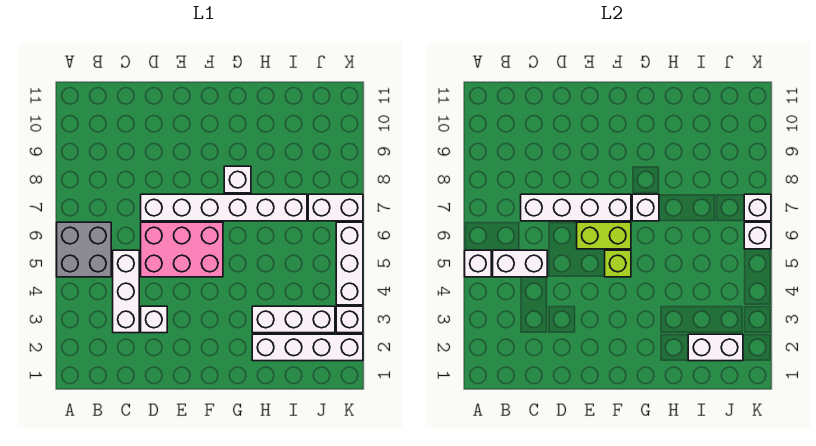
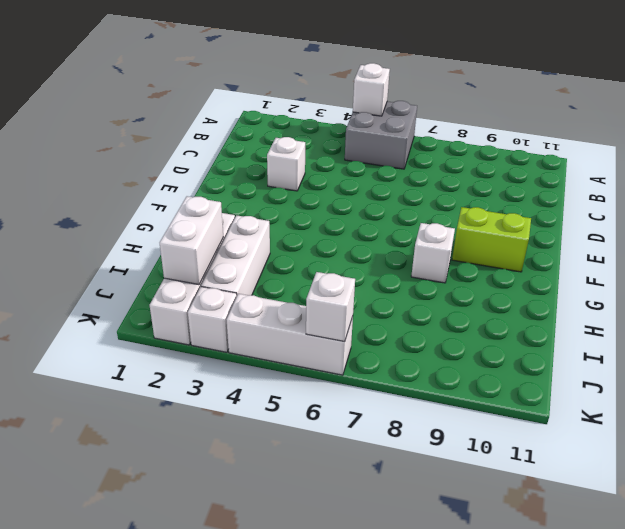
lime brick F9:F10 level 1 -> lime brick E6:F6 level 2
none -> white brick C3:C5 level 1
none -> pink brick D5:F6 level 1
none -> white brick D7:I7 level 1

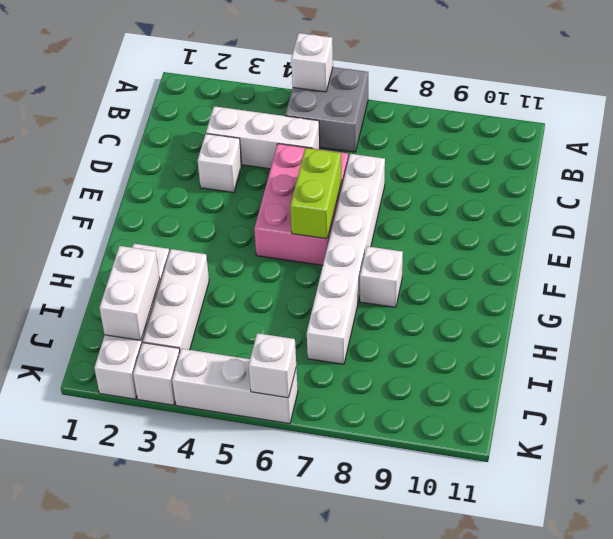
none -> white brick J7:K7 level 1
none -> white brick B5:C5 level 2
none -> white brick C7:F7 level 2

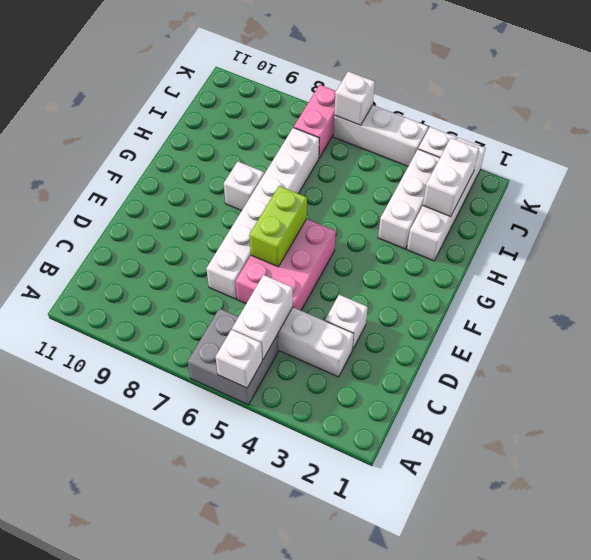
pink brick J7:K7 level 1 -> white brick J7:K7 level 1
none -> white brick C7:F7 level 2
none -> lime brick F5 level 2
none -> white brick G7 level 2

